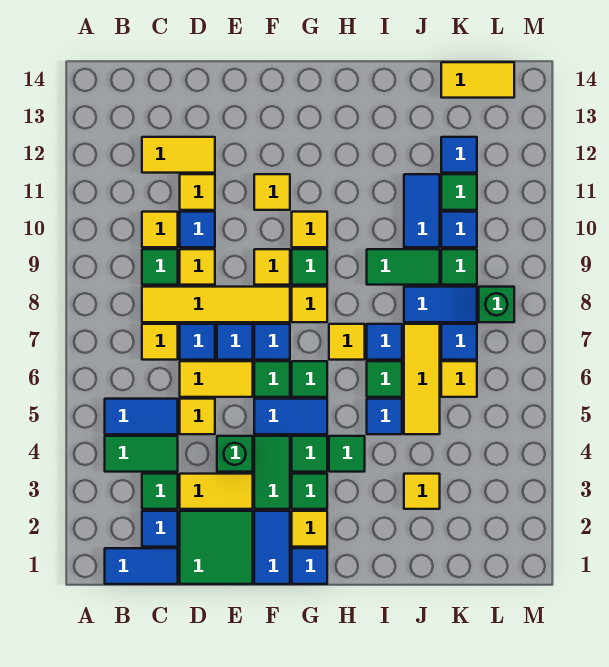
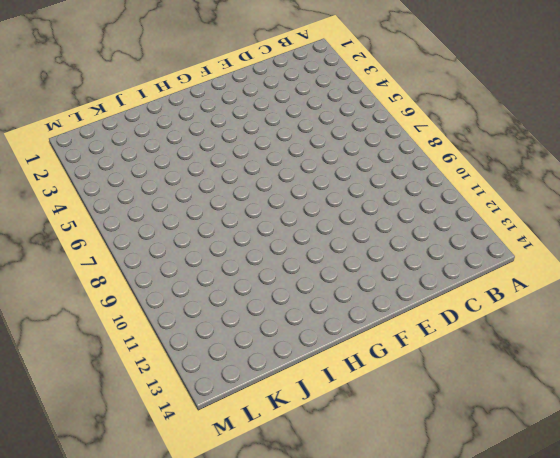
none -> blue tile B1:C1 level 1
none -> green tile B4:C4 level 1
none -> blue tile B5:C5 level 1
none -> blue tile C2 level 1

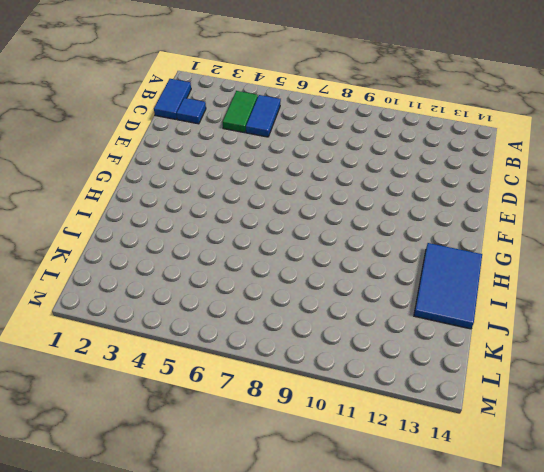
blue tile H13:J14 level 1 -> none
none -> green tile C3 level 1
none -> yellow tile C7 level 1
none -> yellow tile C8:F8 level 1
none -> green tile C9 level 1

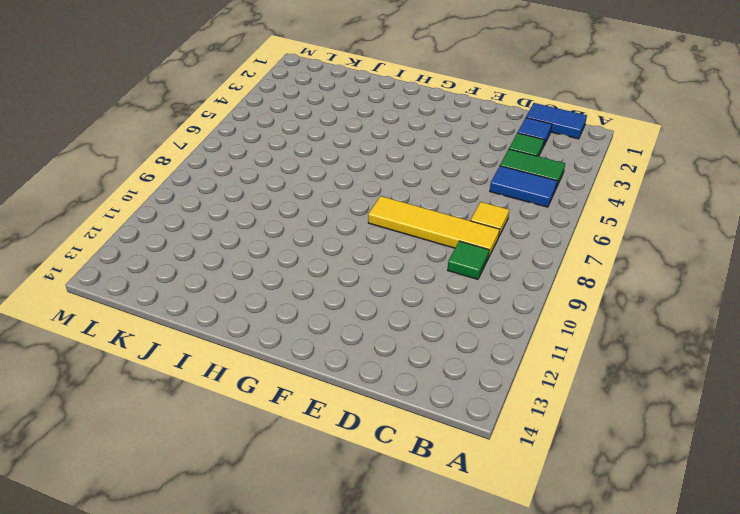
none -> yellow tile C10 level 1
none -> yellow tile C12:D12 level 1
none -> green tile D1:E2 level 1
none -> yellow tile D3:E3 level 1

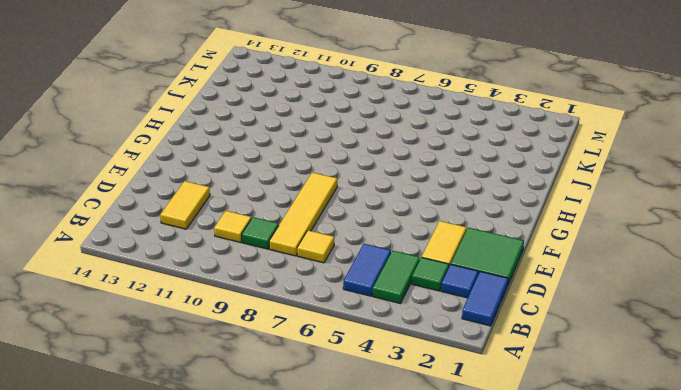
none -> yellow tile D5 level 1
none -> yellow tile D6:E6 level 1
none -> blue tile D7 level 1
none -> yellow tile D9 level 1

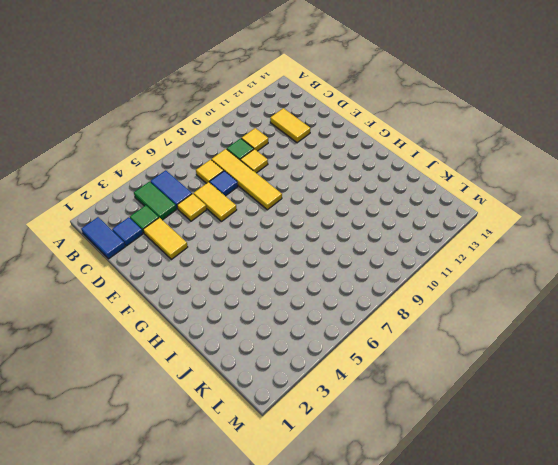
none -> green tile D1:E2 level 1
none -> blue tile D10 level 1
none -> yellow tile D11 level 1
none -> green brick E4 level 1

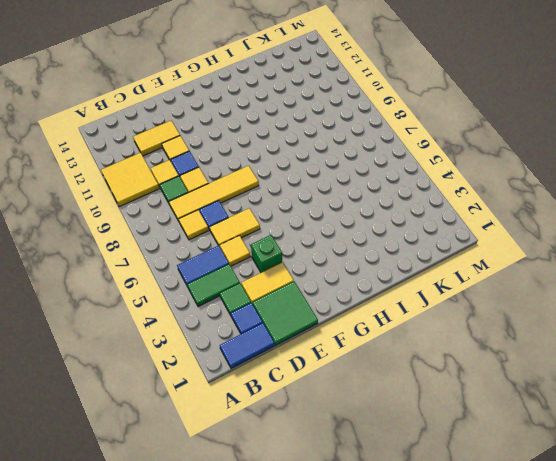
yellow tile A10:B11 level 1 -> none
none -> blue tile E7 level 1
none -> blue tile F1:F2 level 1
none -> green tile F3:F4 level 1
none -> blue tile F5:G5 level 1

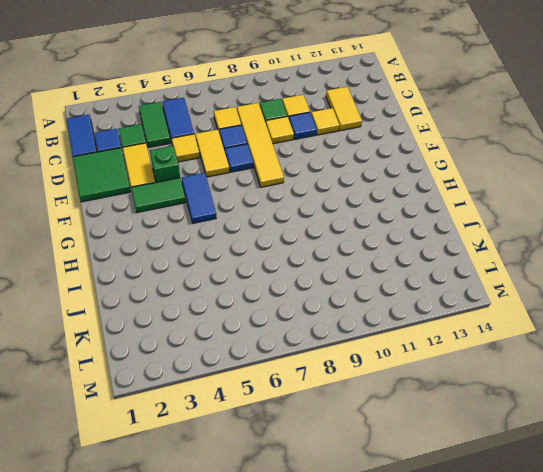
none -> blue tile F1:F2 level 1
none -> green tile F6 level 1
none -> blue tile F7 level 1
none -> yellow tile F9 level 1

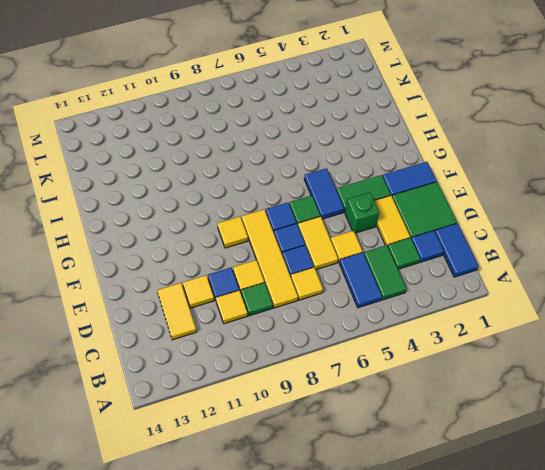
none -> yellow tile F11 level 1
none -> blue tile G1 level 1
none -> yellow tile G2 level 1
none -> green tile G3 level 1

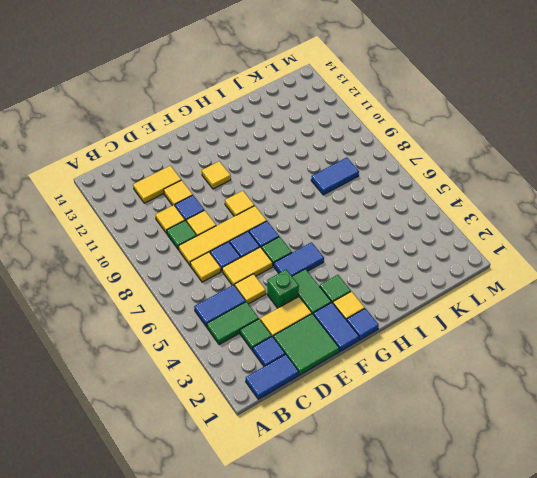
none -> green tile G4 level 1
none -> green tile G6 level 1
none -> yellow tile G8 level 1
none -> green tile G9 level 1

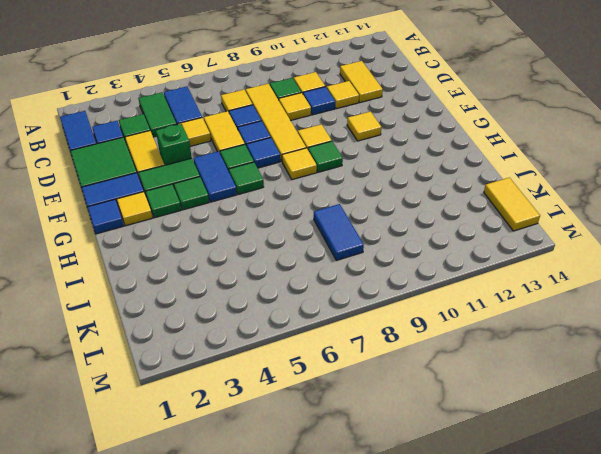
none -> yellow tile G10 level 1
none -> green tile H4 level 1
none -> yellow tile H7 level 1
none -> blue tile I5 level 1

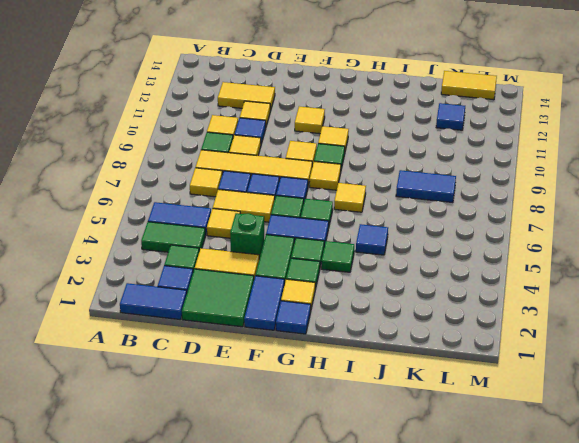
none -> green tile I6 level 1
none -> blue tile I7 level 1
none -> green tile I9:J9 level 1
none -> yellow tile J3 level 1

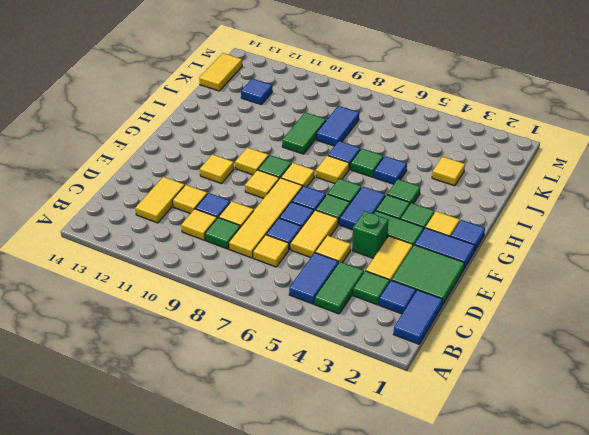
none -> yellow tile J5:J7 level 1
none -> blue tile J10:J11 level 1
none -> yellow tile K6 level 1
none -> blue tile K7 level 1

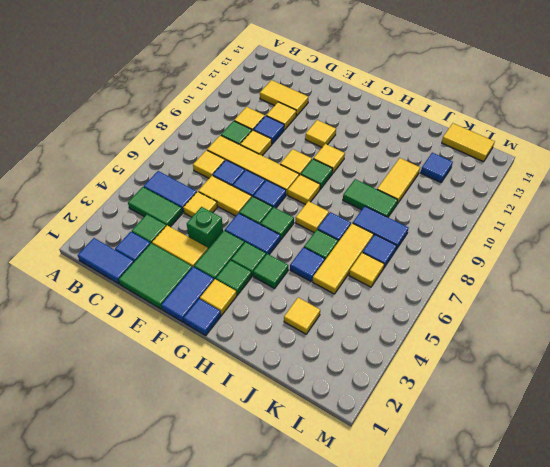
yellow tile J10:J11 level 1 -> blue tile J10:J11 level 1
none -> green tile K9 level 1
none -> blue tile K10 level 1
none -> green tile K11 level 1
none -> green brick L8 level 1

